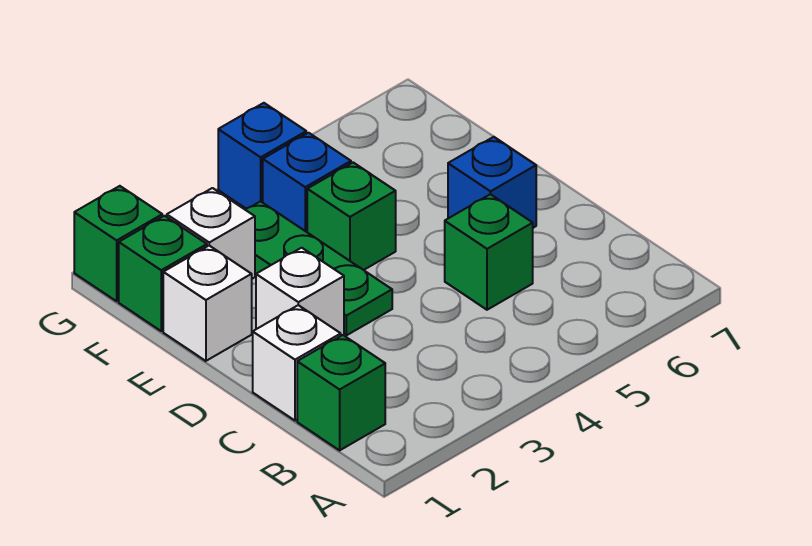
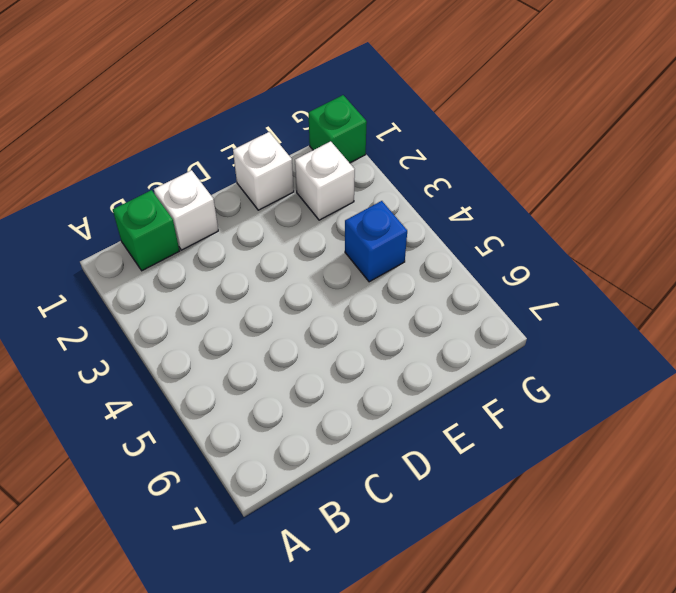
none -> green brick C5 level 1
none -> white brick D2 level 1
none -> green plate D3:F3 level 1

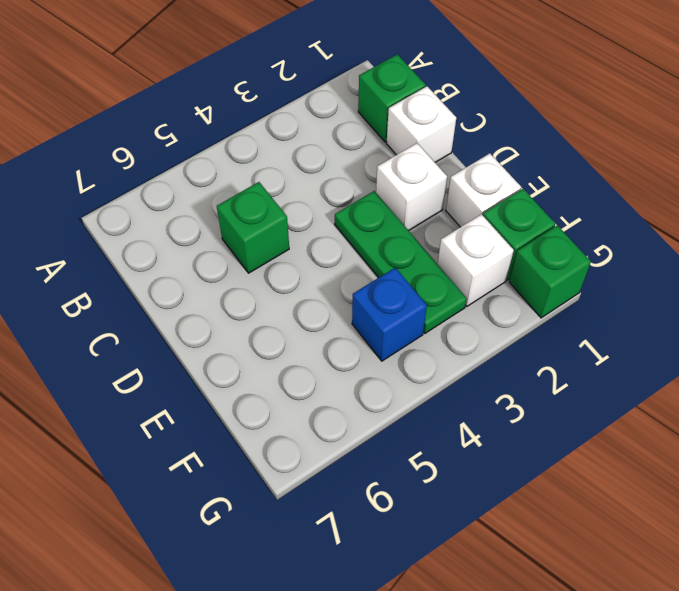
none -> blue brick D6 level 1
none -> green brick E4 level 1
none -> blue brick G4 level 1

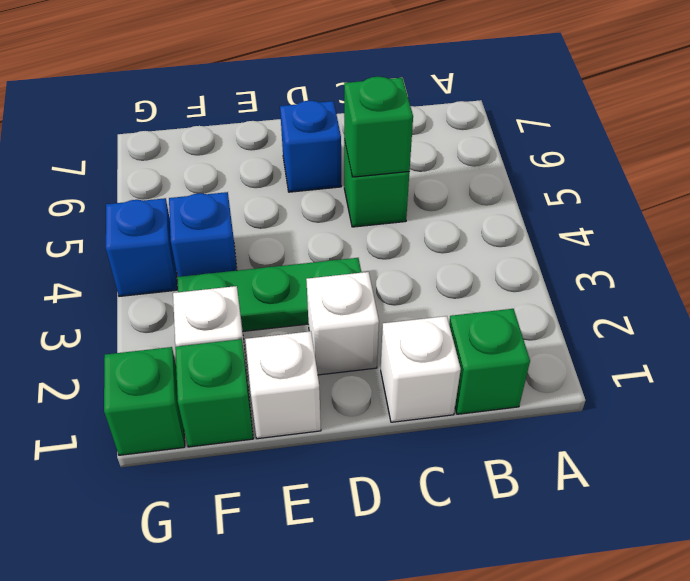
green brick C5 level 2 -> green brick E4 level 1

